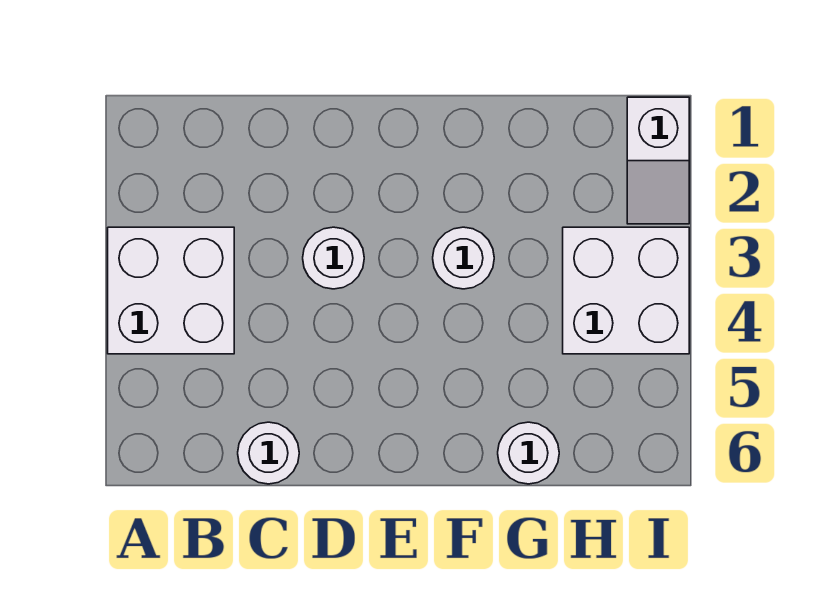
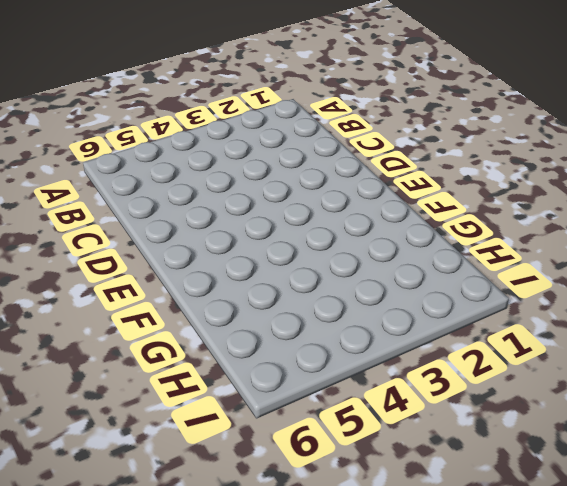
none -> white brick A3:B4 level 1
none -> white round brick C6 level 1

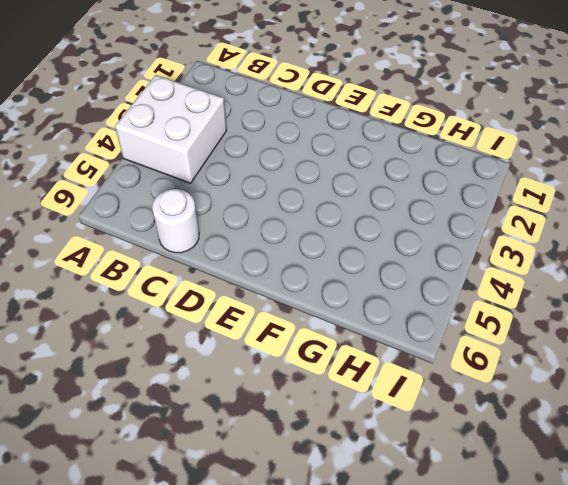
none -> white round brick D3 level 1
none -> white round brick F3 level 1

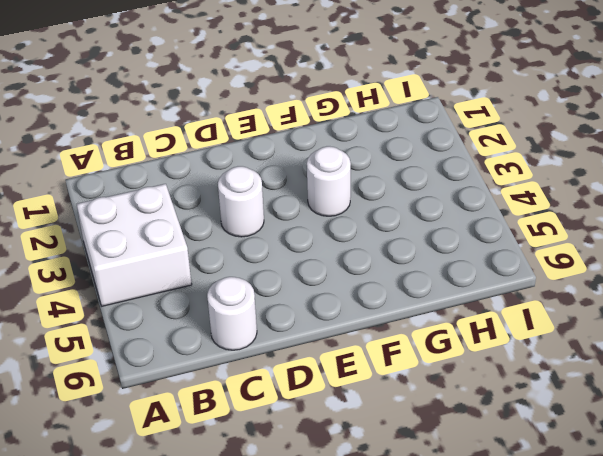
none -> white round brick G6 level 1
none -> white brick H3:I4 level 1

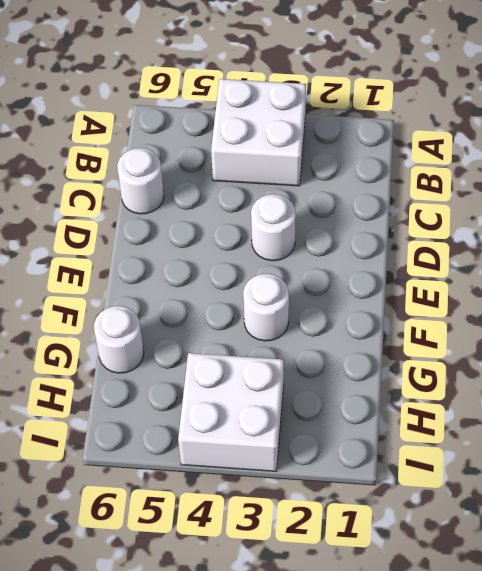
none -> white slope I1:I2 level 1 top 1

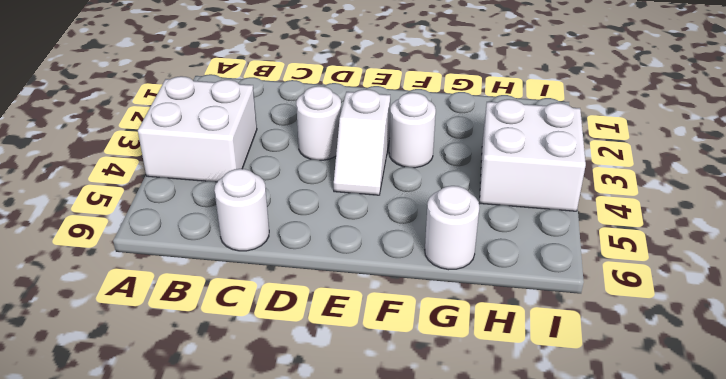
white slope E3:E4 level 1 top 3 -> white slope I1:I2 level 1 top 1

